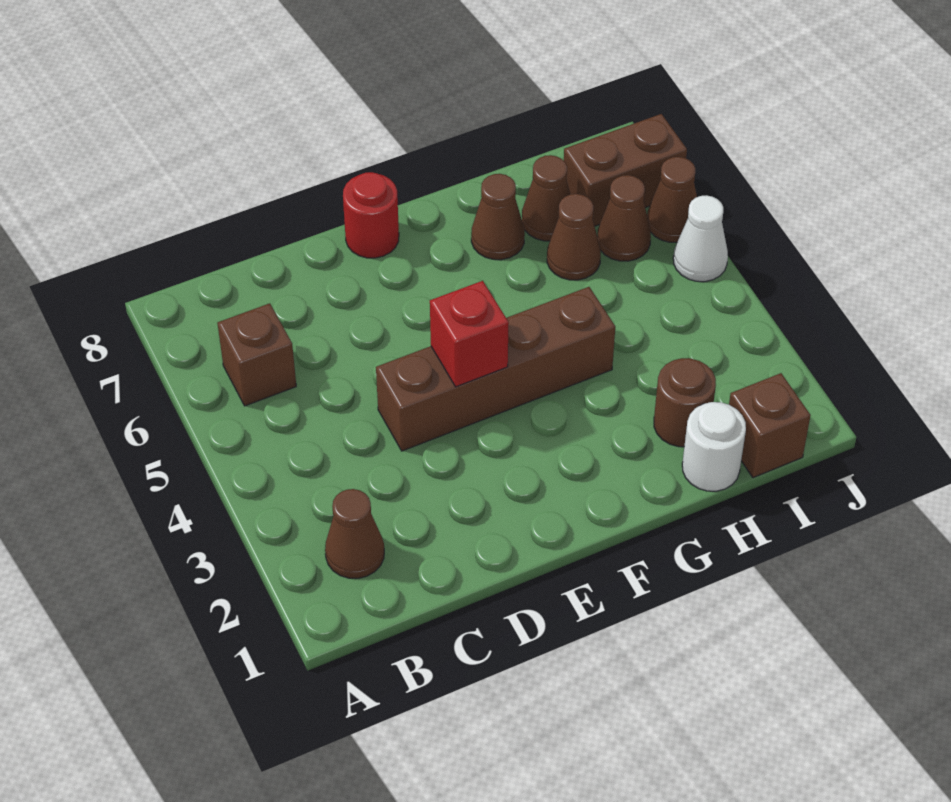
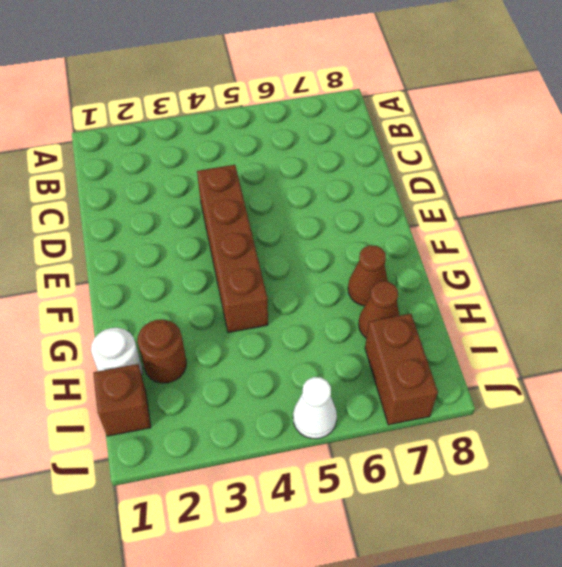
none -> brown cone B2 level 1
none -> brown brick B6 level 1
none -> red round brick E8 level 1

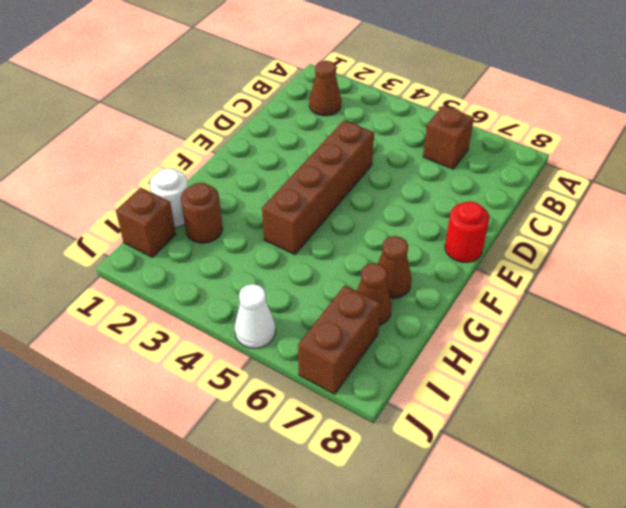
none -> brown cone H6 level 1
none -> brown cone I6 level 1
none -> brown cone J6 level 1

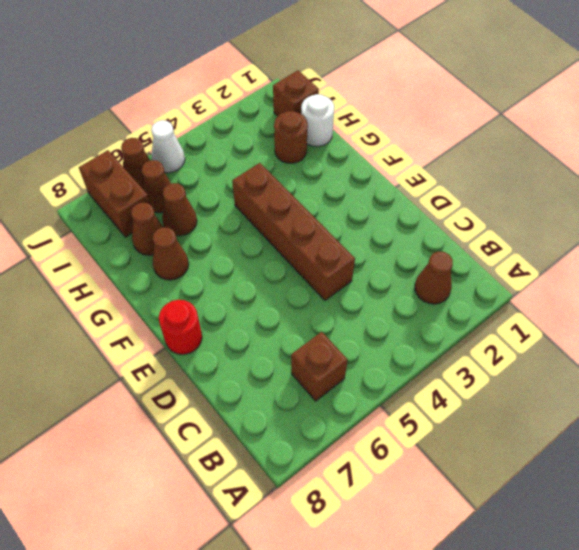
none -> red brick E4 level 2

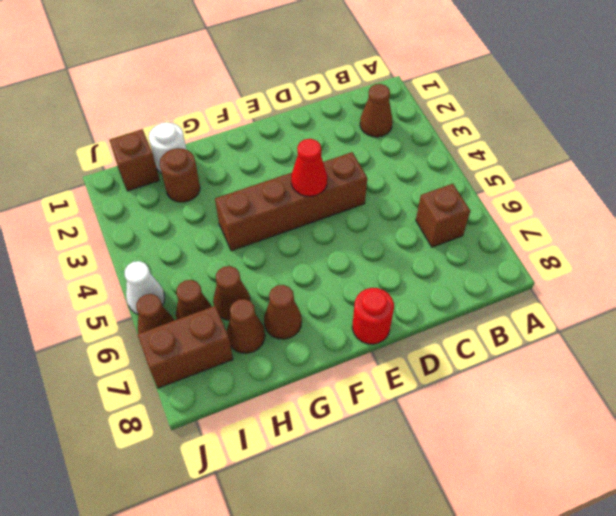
red cone E4 level 2 -> red brick E4 level 2

